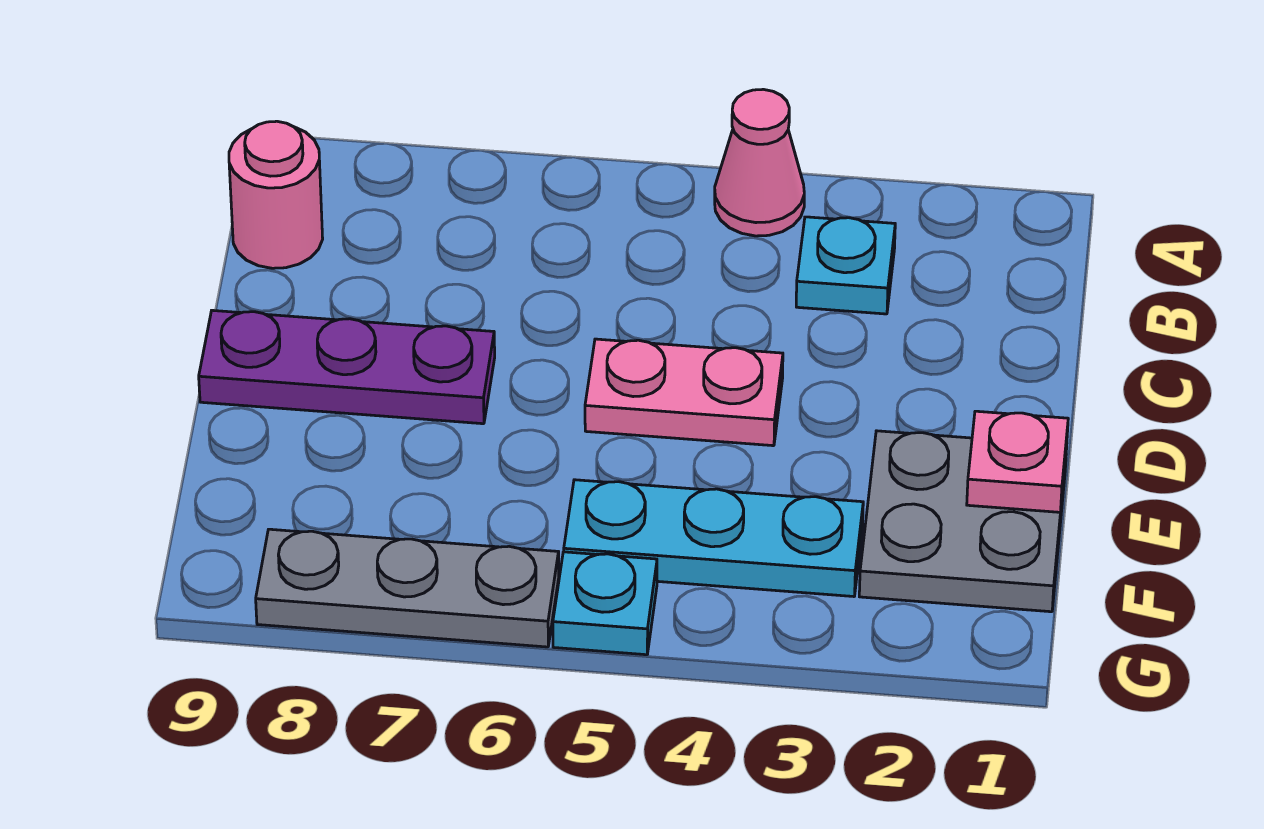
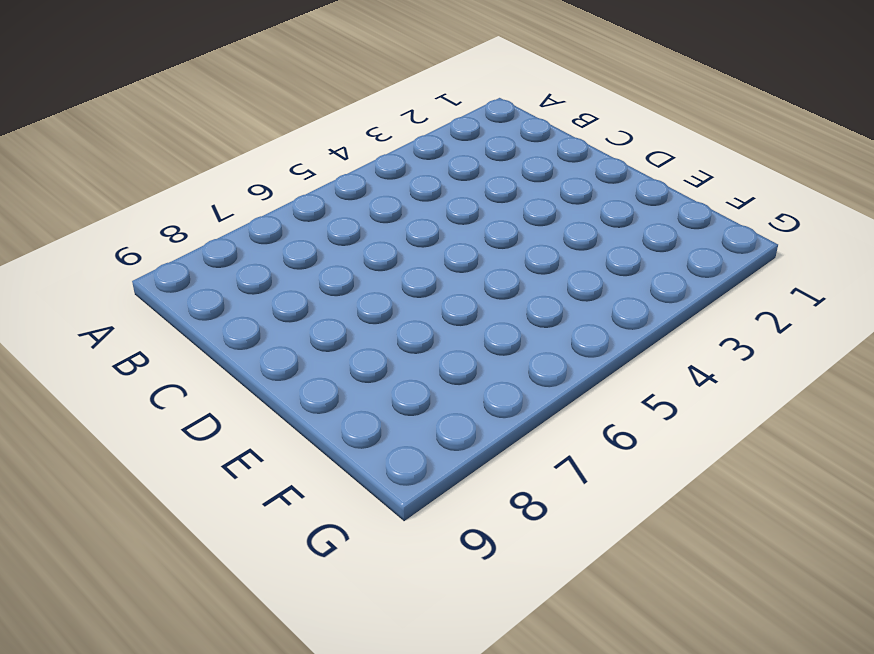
none -> pink cone A4 level 1
none -> cyan plate B3 level 1

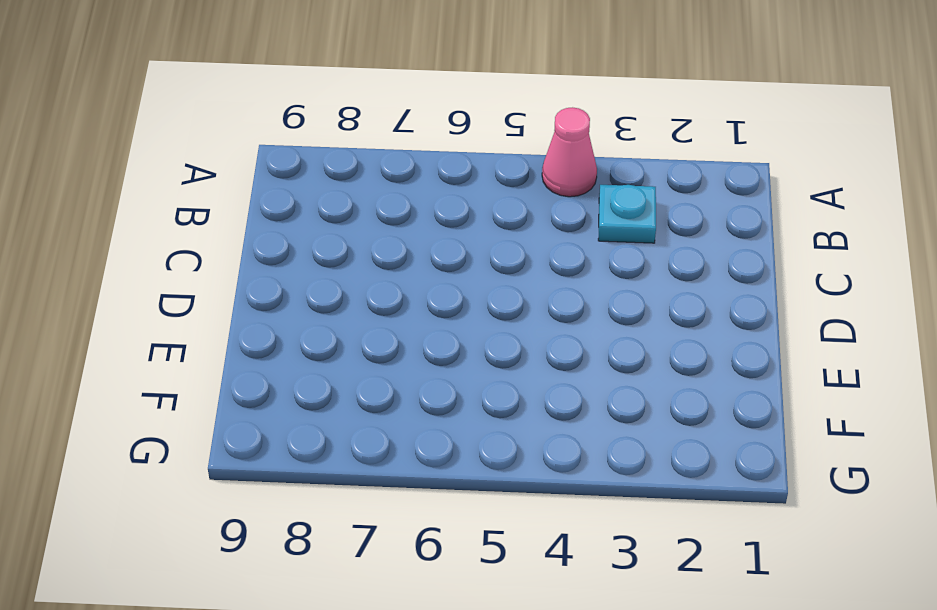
none -> pink round brick B9 level 1
none -> pink plate D4:D5 level 1

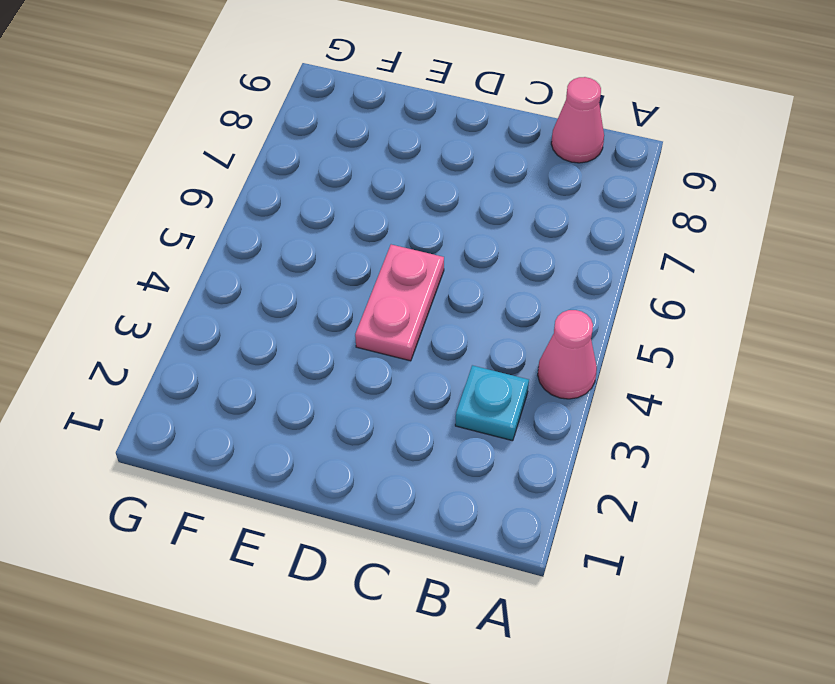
pink cone B9 level 1 -> pink round brick B9 level 1
none -> purple plate D7:D9 level 1
none -> grey plate E1:F2 level 1

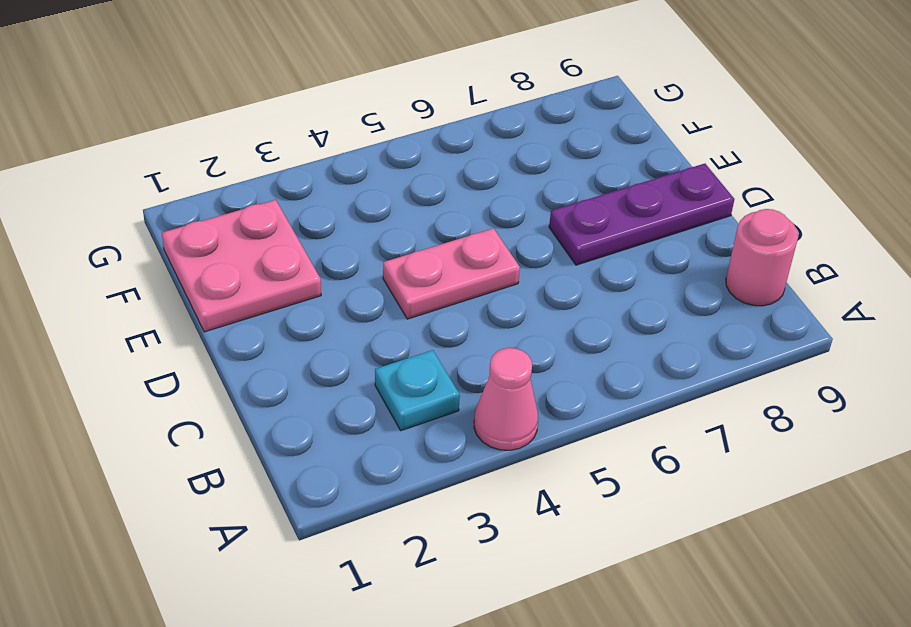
pink plate E1:F2 level 1 -> grey plate E1:F2 level 1
none -> cyan plate F3:F5 level 1
none -> cyan plate G5 level 1

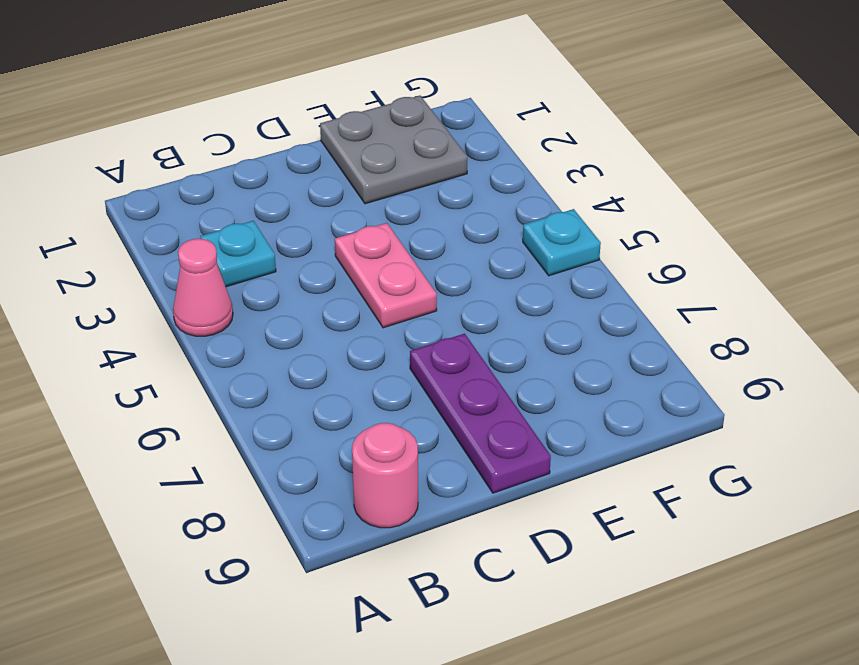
none -> cyan plate F3:F5 level 1
none -> grey plate G6:G8 level 1

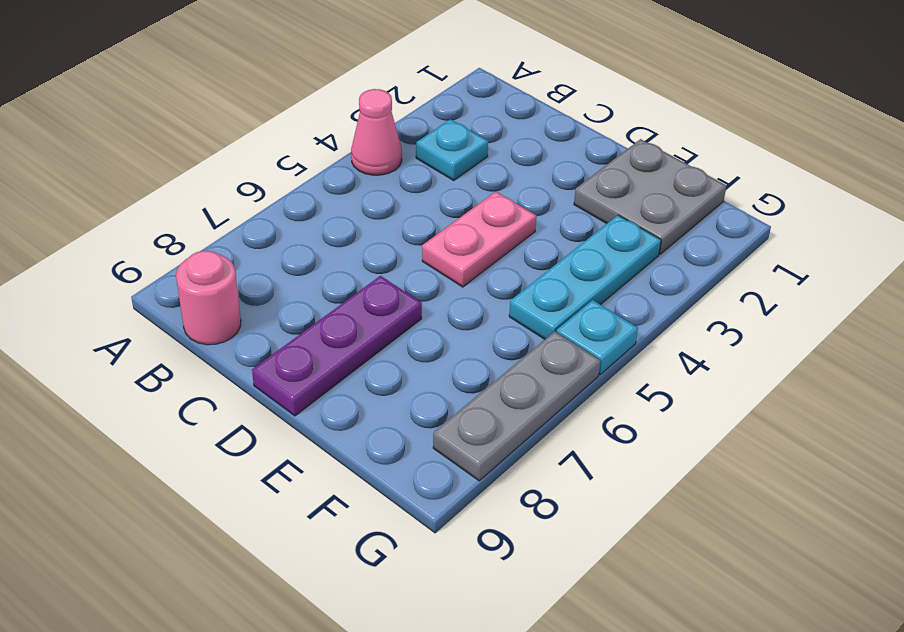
none -> pink plate E1 level 2

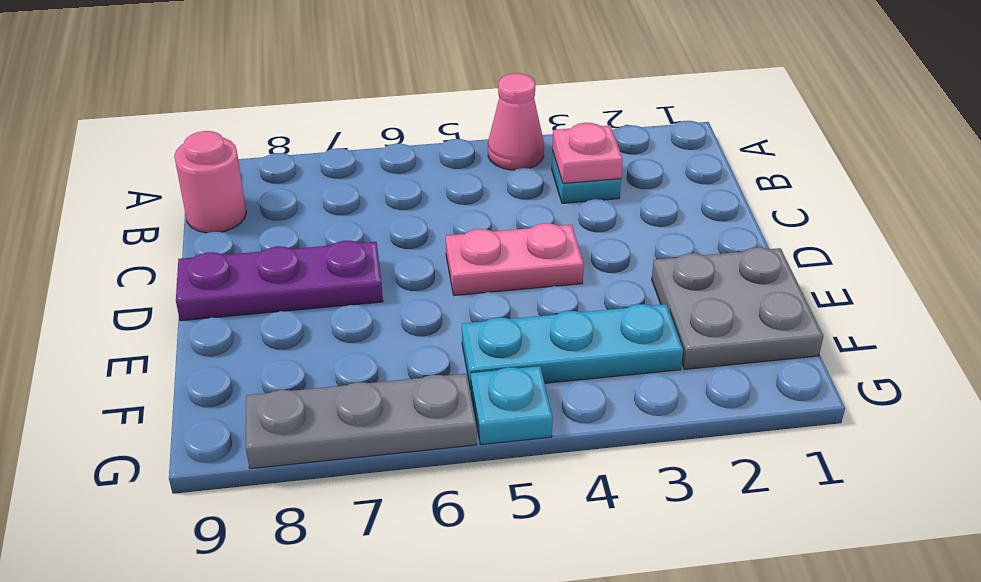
pink plate B3 level 2 -> pink plate E1 level 2

